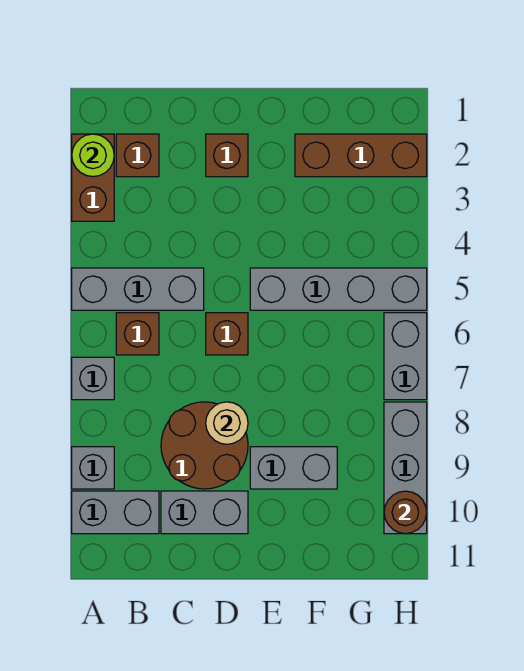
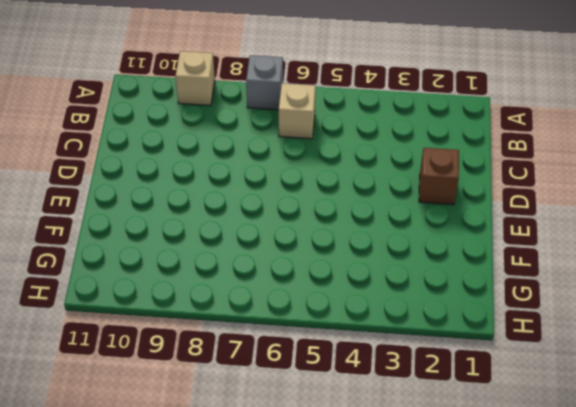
tan brick A9 level 1 -> grey brick A9 level 1
tan brick B6 level 1 -> brown brick B6 level 1
none -> brown brick A2:A3 level 1
none -> grey brick A5:C5 level 1
none -> grey brick A10:B10 level 1

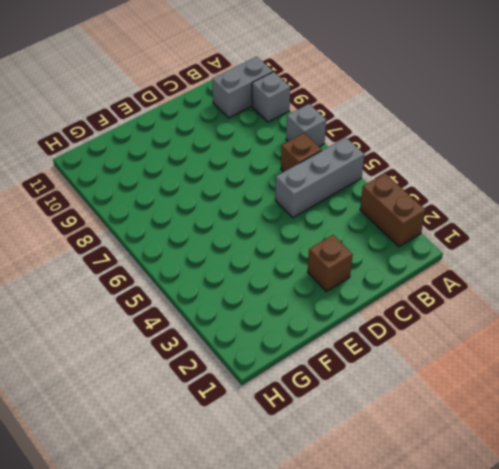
none -> brown brick B2 level 1
none -> brown round brick C8:D9 level 1
none -> grey brick C10:D10 level 1

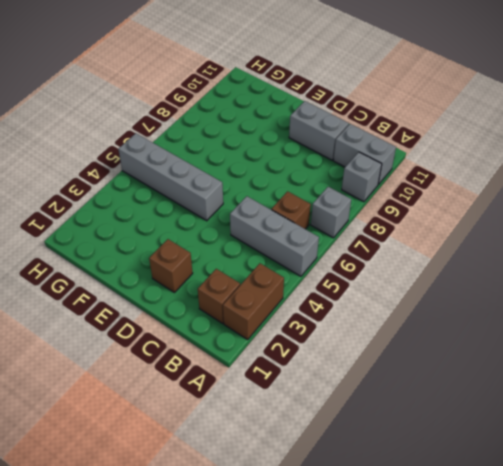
none -> brown round brick C8:D9 level 1
none -> brown brick D6 level 1
none -> grey brick E9:F9 level 1

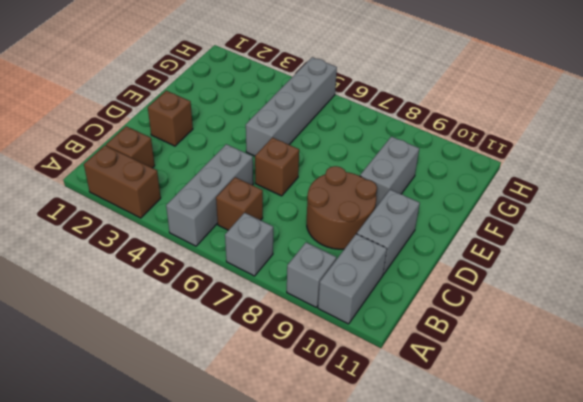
none -> brown brick F2:H2 level 1
none -> grey brick H6:H7 level 1
none -> grey brick H8:H10 level 1

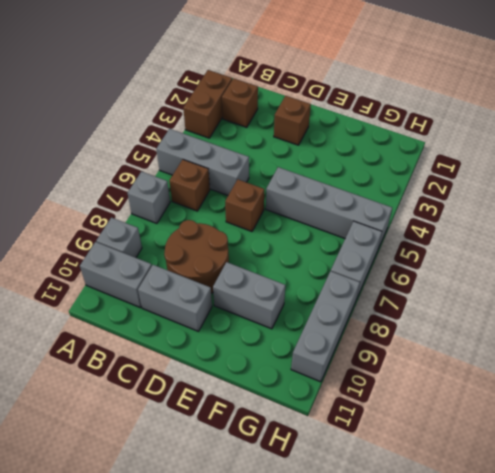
none -> brown brick F2:H2 level 1
none -> lime round brick A2 level 2
none -> tan round brick D8 level 2

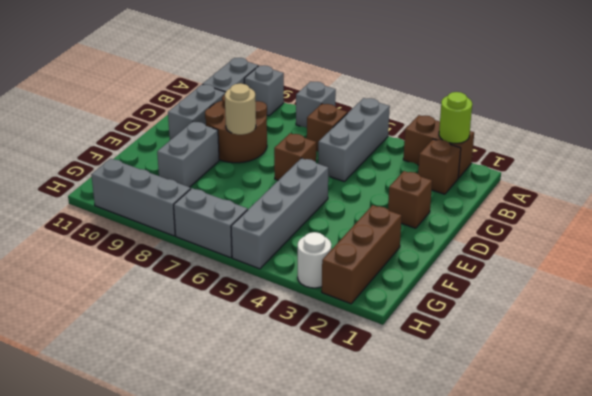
white round brick H3 level 1 -> none
none -> brown round brick H10 level 2

